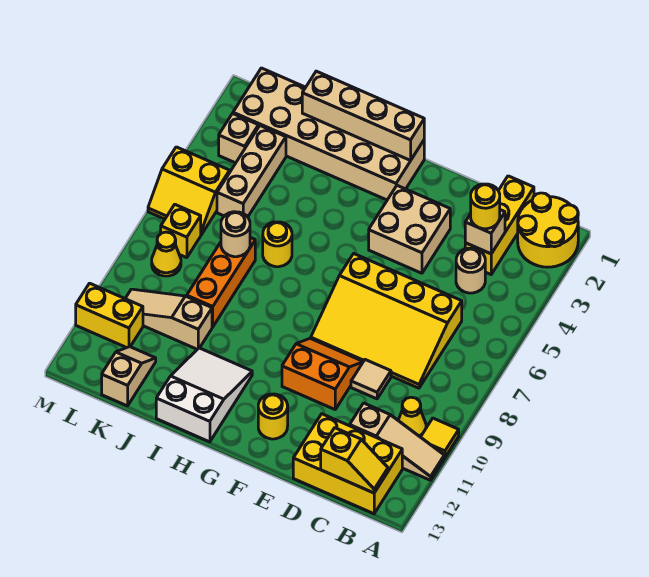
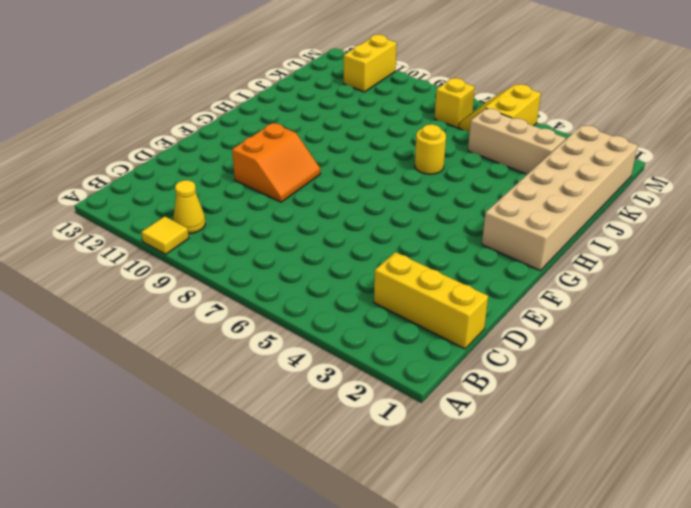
none -> yellow round brick A1:B2 level 1
none -> tan slope A11:C11 level 1 top C
none -> yellow brick B12:D13 level 1

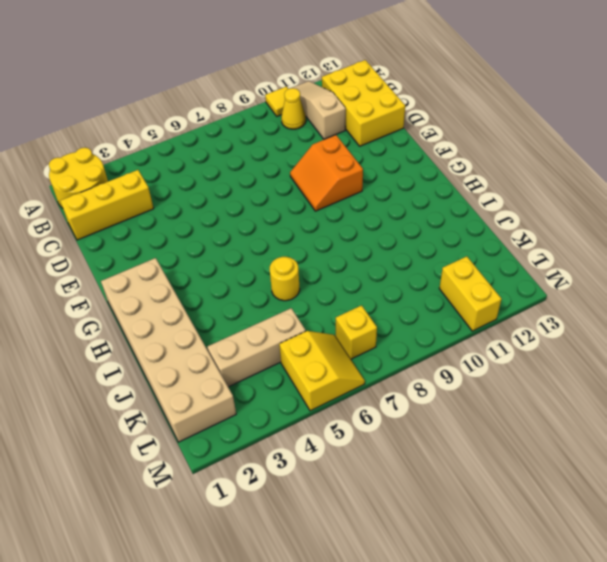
none -> tan round brick C4 level 1
none -> yellow slope C6:F8 level 1 top 6
none -> tan tile D9 level 1

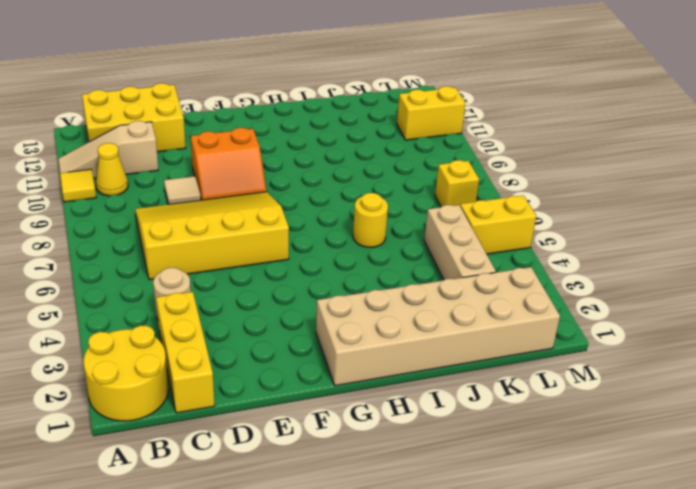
none -> tan brick E3:F4 level 1
none -> yellow round brick F12 level 1
none -> white slope H11:I13 level 1 top 13

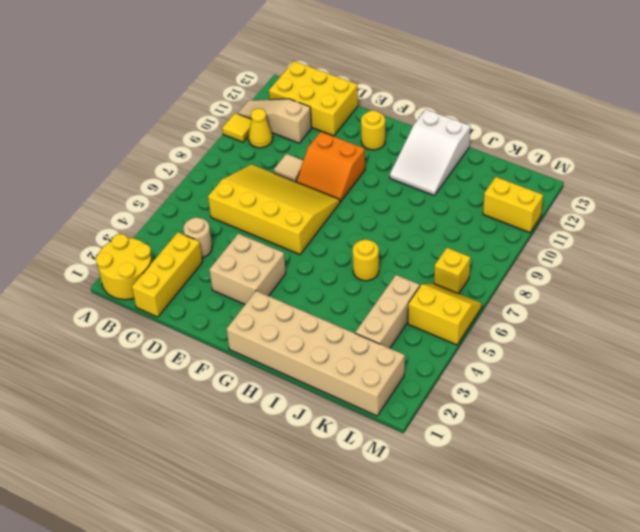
none -> orange brick J7:J9 level 1
none -> tan slope J10:L10 level 1 top J
none -> tan slope K12:K13 level 1 top 13

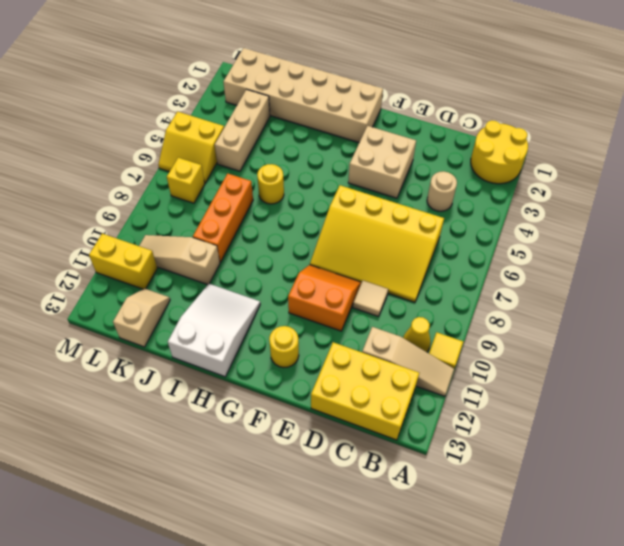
none -> yellow brick C1:C3 level 1
none -> tan brick L3 level 1
none -> yellow cone L8 level 1

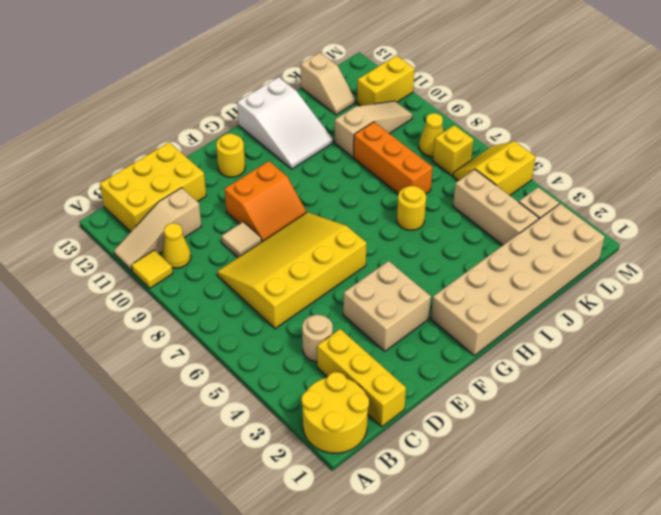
none -> yellow slope B13:C13 level 2 top C
none -> tan brick C3 level 2
none -> tan brick G1:J1 level 2

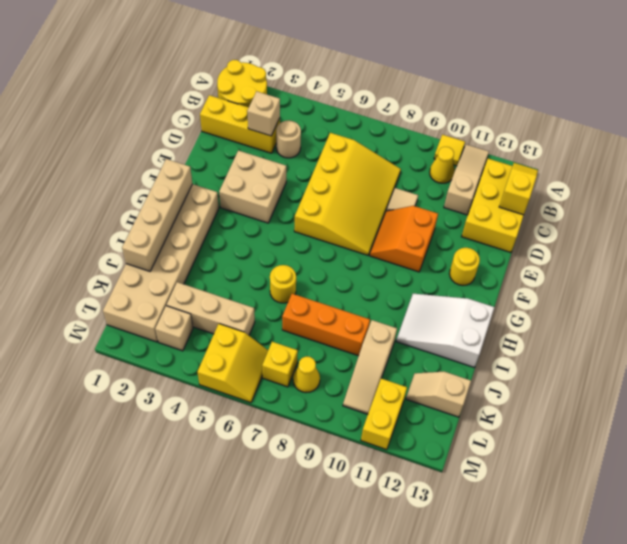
none -> tan round brick J7 level 2
none -> yellow round brick C3 level 3

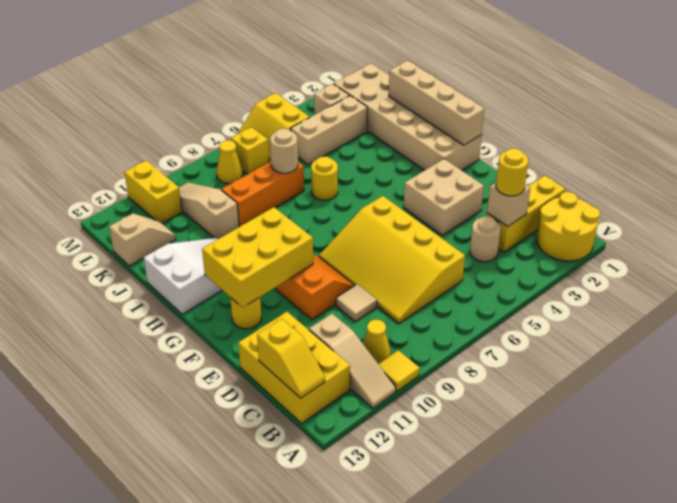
yellow brick F10:G12 level 2 -> none

